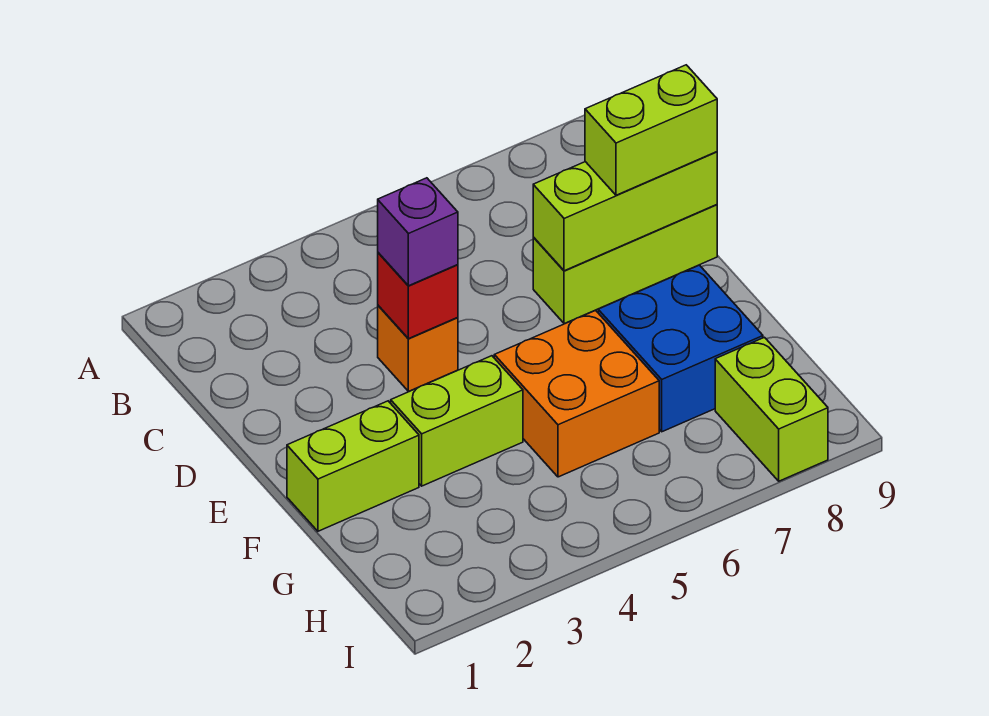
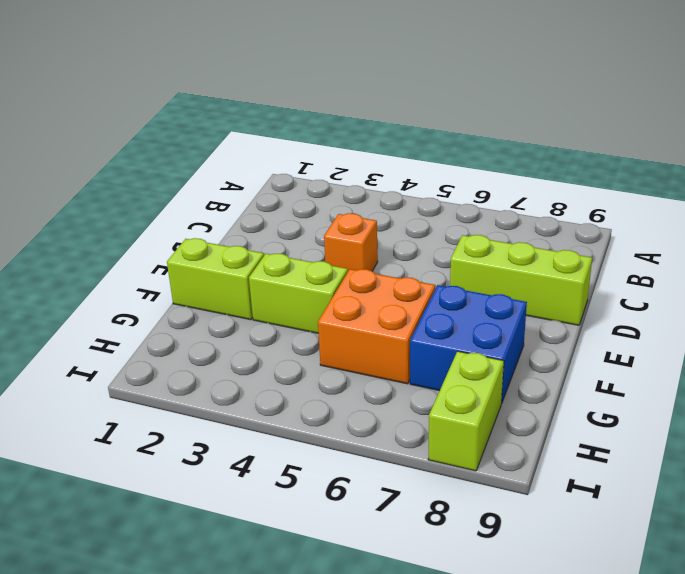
none -> red brick D4 level 2
none -> lime brick D7:D9 level 2

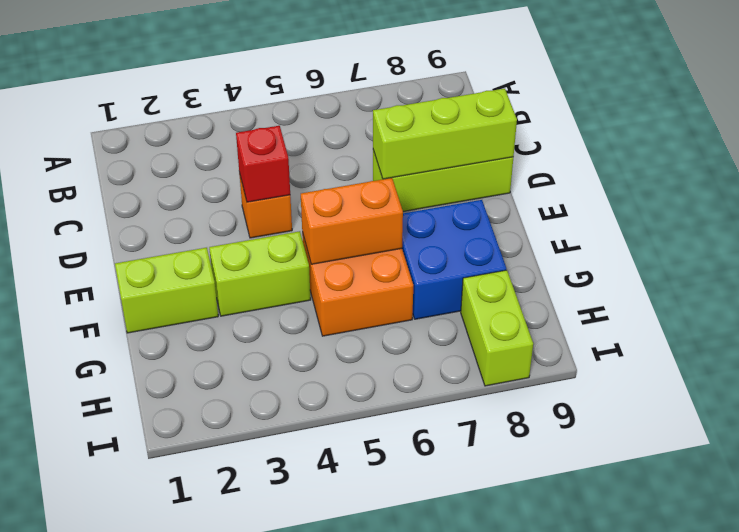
orange brick F5:F6 level 2 -> none
none -> purple brick D4 level 3
none -> lime brick D8:D9 level 3

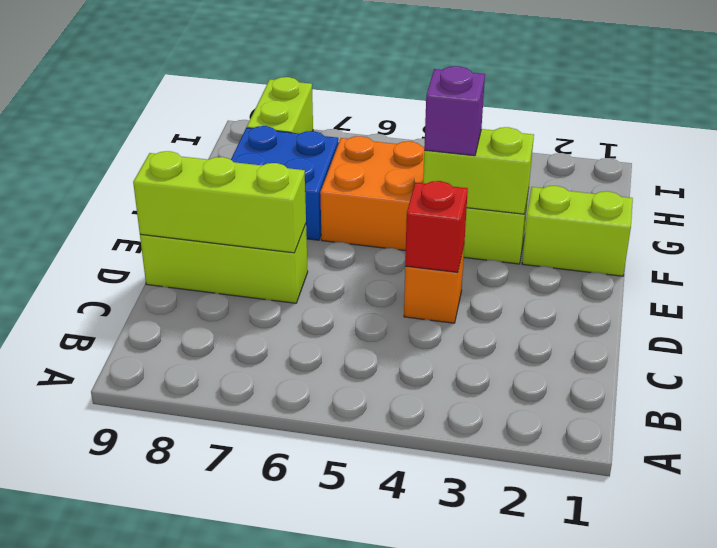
lime brick F3:F4 level 2 -> lime brick D8:D9 level 3
purple brick F4 level 3 -> purple brick D4 level 3

